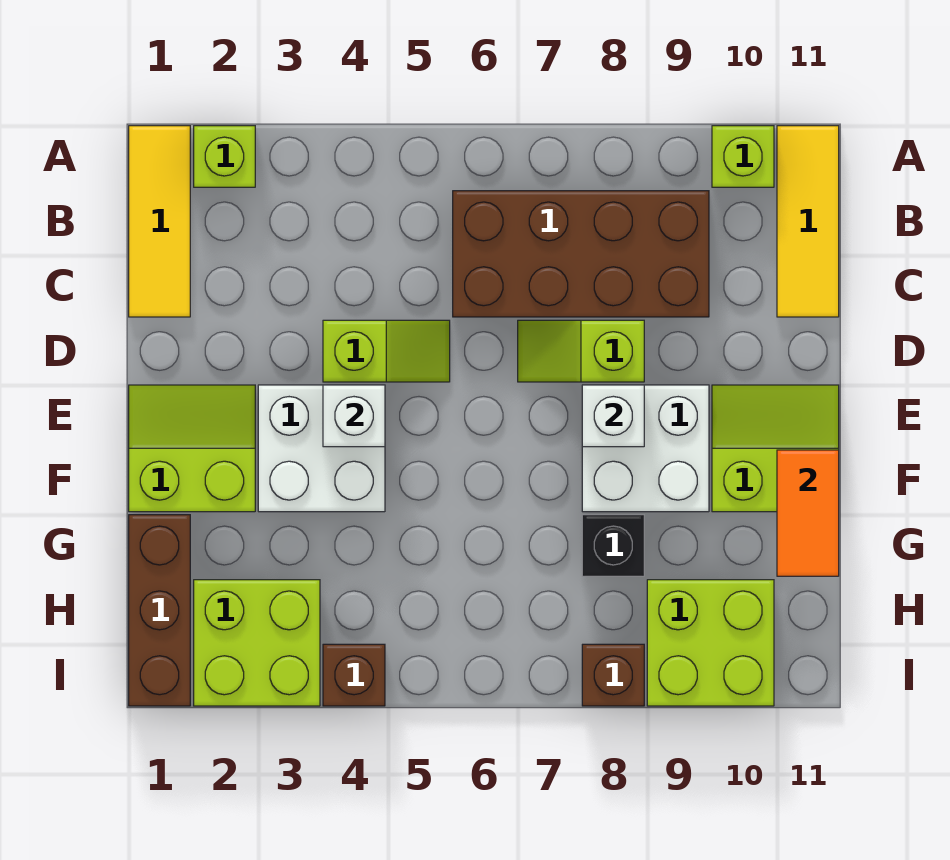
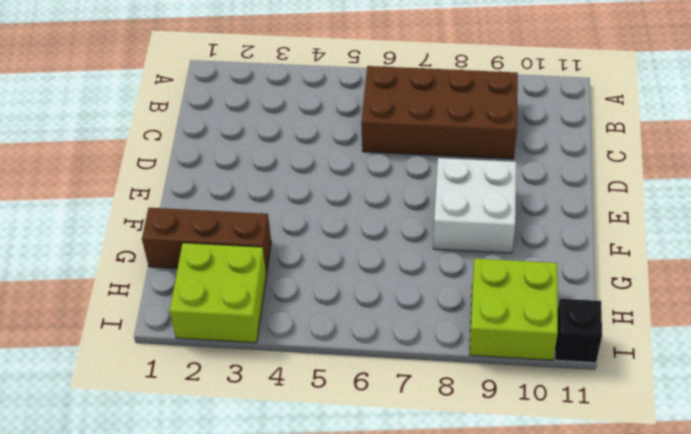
brown brick G1:G3 level 1 -> brown brick G1:I1 level 1
black brick I11 level 1 -> black brick G8 level 1
none -> yellow tile A1:C1 level 1
none -> lime brick A2 level 1
none -> lime brick A10 level 1

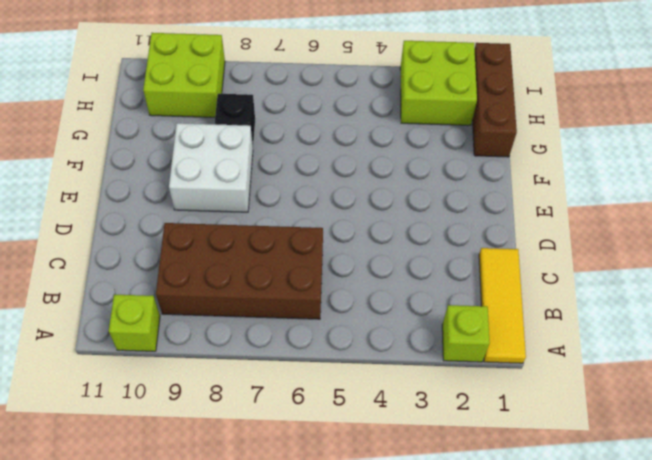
none -> yellow tile A11:C11 level 1
none -> lime slope D4:D5 level 1 top 4
none -> lime slope D7:D8 level 1 top 8

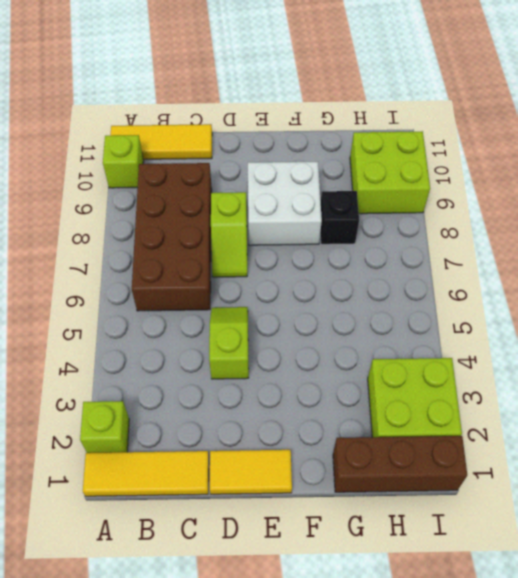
yellow tile D1:E1 level 1 -> lime slope E1:F2 level 1 top F
none -> white brick E3:F4 level 1
none -> lime slope E10:F11 level 1 top F
none -> brown brick I4 level 1

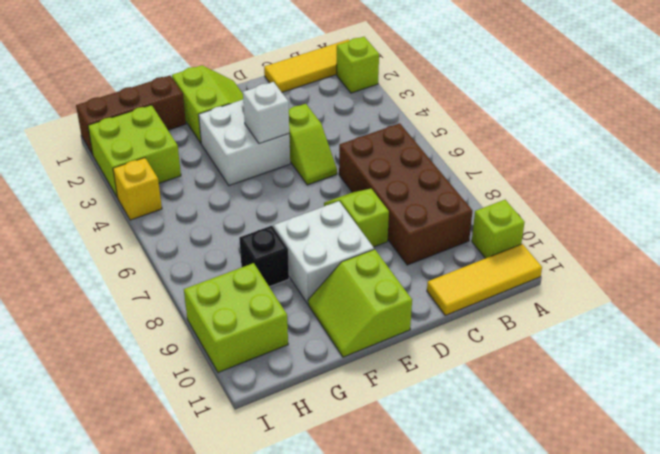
lime slope E10:F11 level 1 top E -> lime slope E10:F11 level 1 top F
yellow brick I4 level 1 -> brown brick I4 level 1
none -> brown brick I8 level 1
none -> white brick E8 level 2
none -> orange tile F11:G11 level 2

